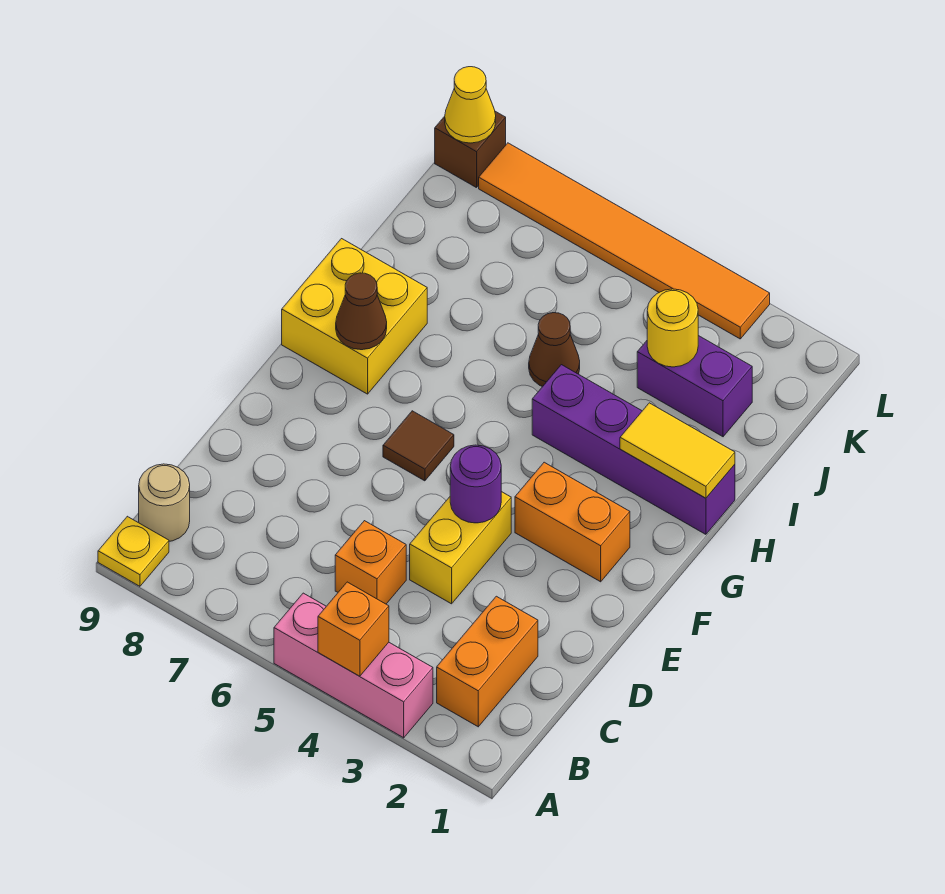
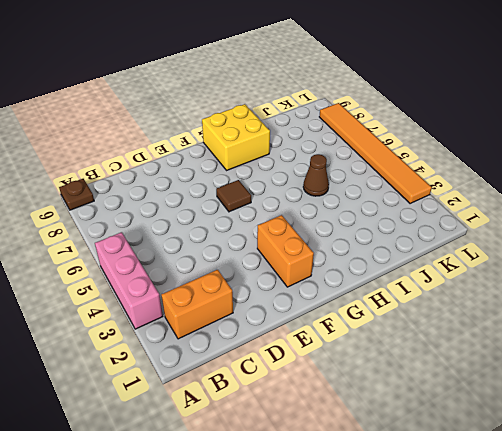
brown plate A9 level 1 -> yellow plate A9 level 1
none -> tan round brick B9 level 1
none -> orange brick C5 level 1
none -> yellow brick D4:E4 level 1

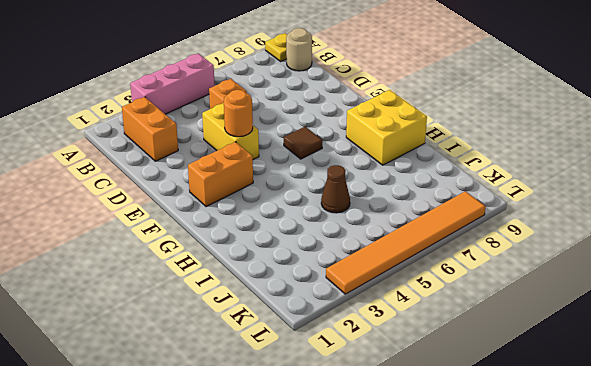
orange round brick E4 level 2 -> purple round brick E4 level 2
none -> purple brick H1:H4 level 1
none -> purple brick J2:J3 level 1
none -> brown brick L9 level 1

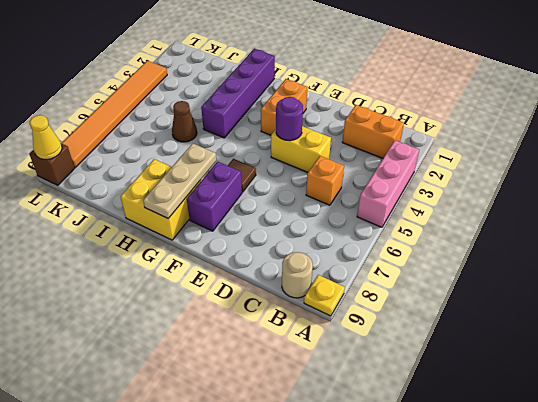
purple brick F7:F8 level 1 -> purple brick J2:J3 level 1
tan plate G7:G9 level 2 -> brown cone G8 level 2
none -> orange brick A4 level 2
none -> yellow tile H1:H2 level 2
none -> yellow round brick J3 level 2

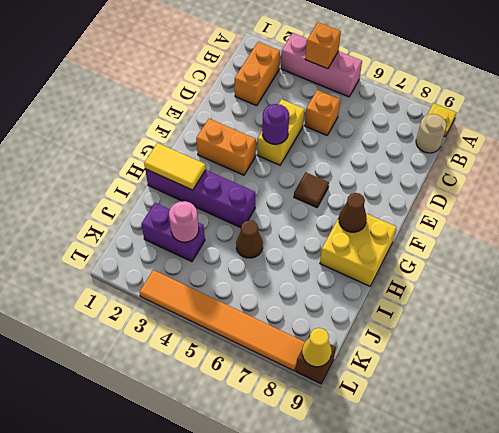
pink round brick J3 level 2 -> yellow round brick J3 level 2

